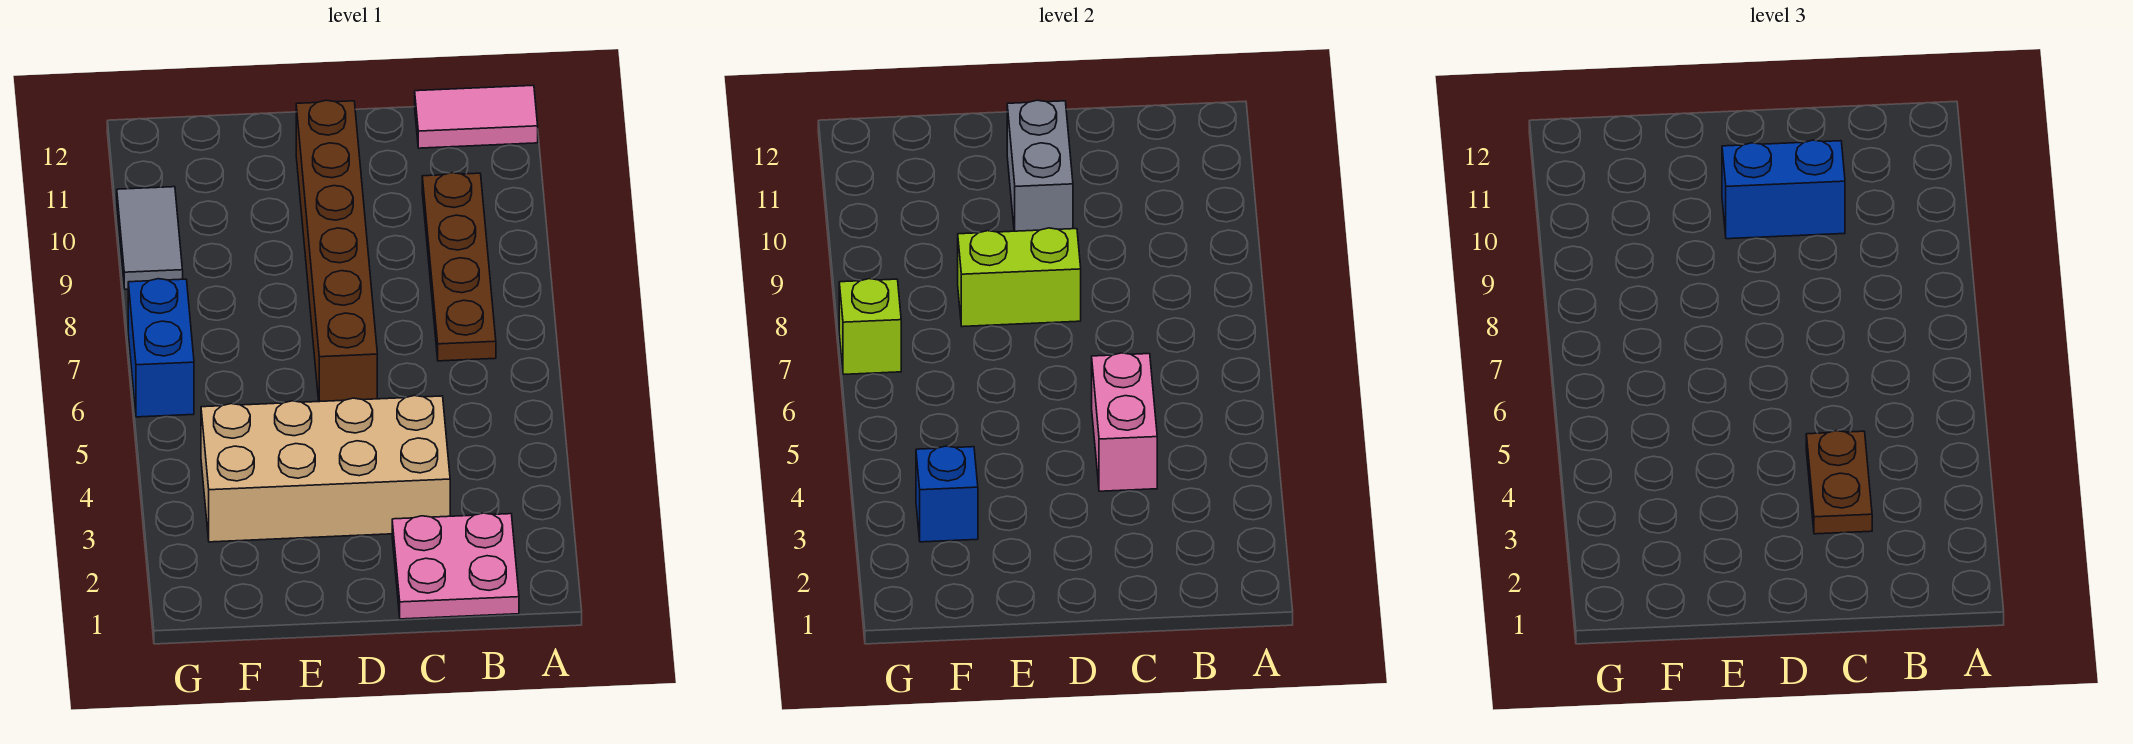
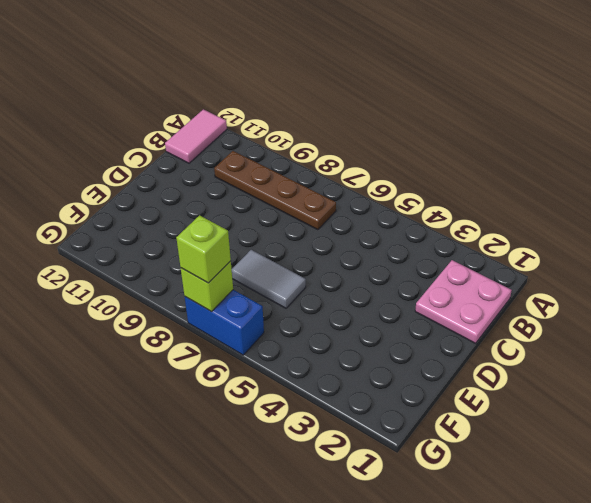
grey tile E6:E7 level 1 -> grey tile G9:G10 level 1
lime brick G7 level 3 -> none
none -> tan brick C3:F4 level 1
none -> brown brick D6:D11 level 1
none -> pink brick C4:C5 level 2

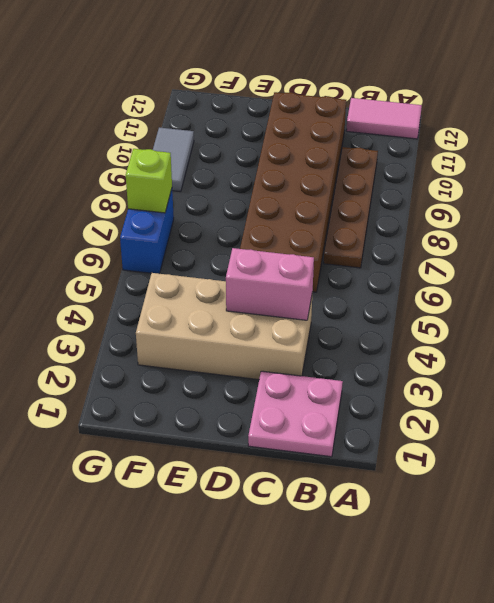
pink brick C4:D4 level 2 -> pink brick C4:C5 level 2
brown brick C6:D11 level 1 -> brown brick D6:D11 level 1
none -> lime brick D8:E8 level 2
none -> grey brick D10:D11 level 2
none -> blue brick F3 level 2

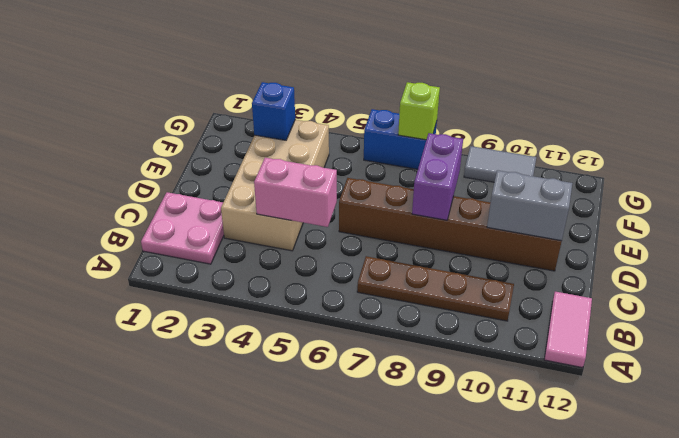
purple brick D8:E8 level 2 -> lime brick D8:E8 level 2
none -> brown plate C3:C4 level 3
none -> blue brick C10:D10 level 3

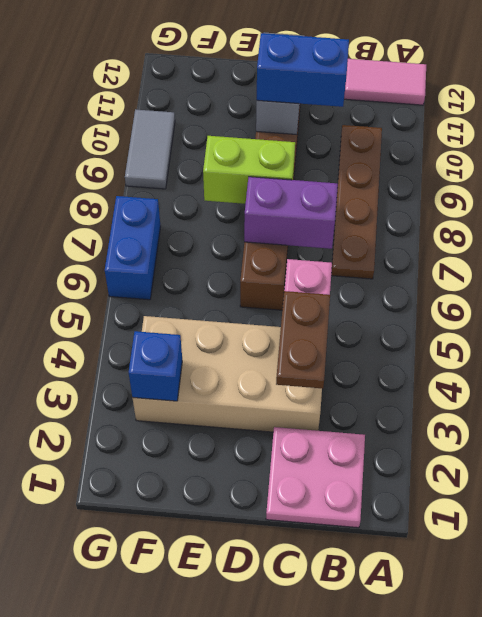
purple brick C7:D7 level 2 -> none
none -> lime brick G7 level 2

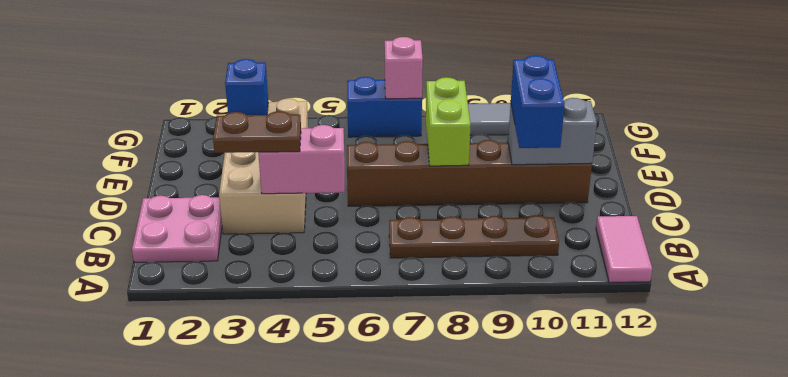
pink brick G7 level 2 -> lime brick G7 level 2

